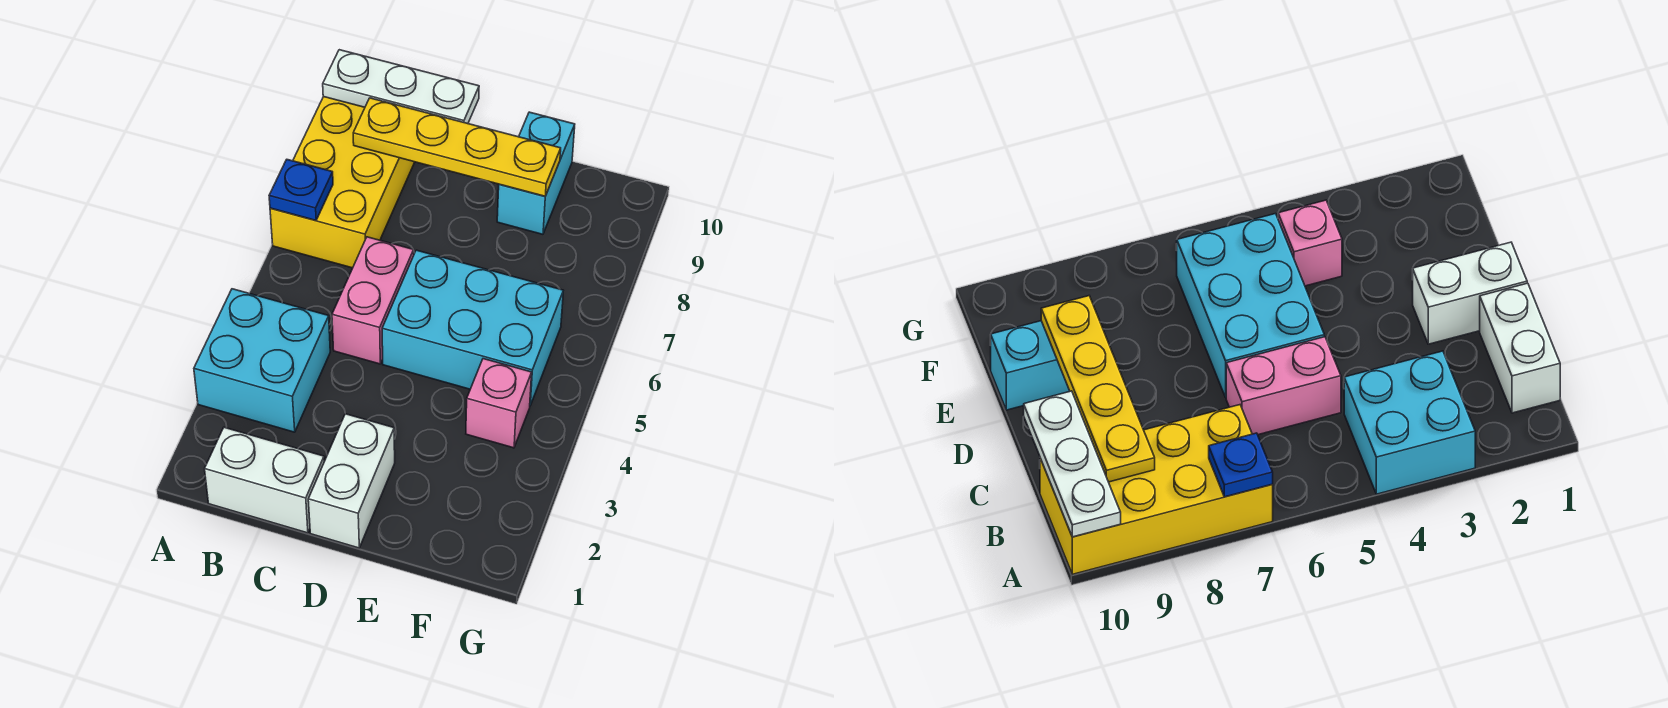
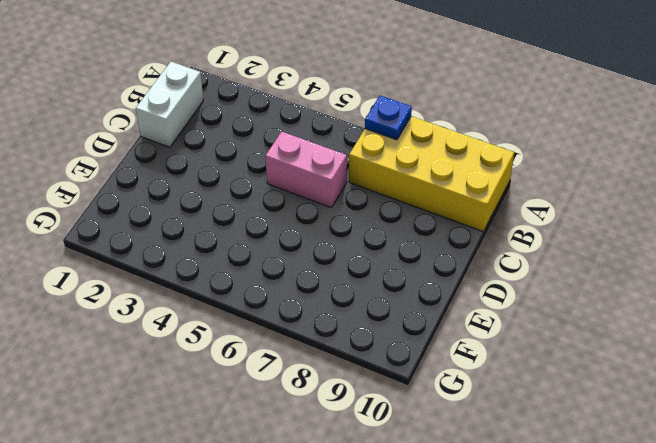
none -> cyan brick A3:B4 level 1
none -> white brick D1:D2 level 1

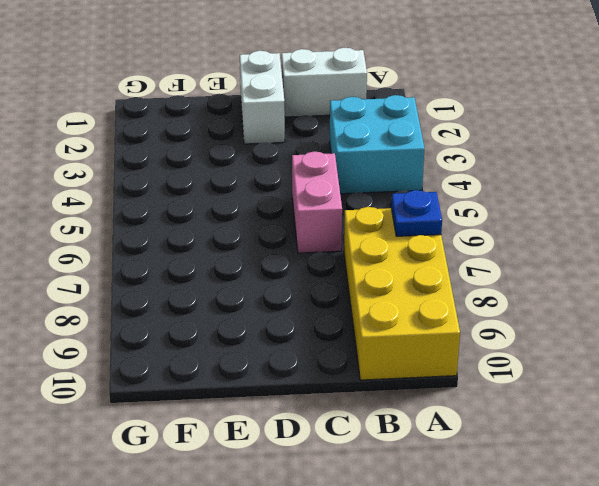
none -> cyan brick D5:F6 level 1
none -> cyan brick E9:E10 level 1

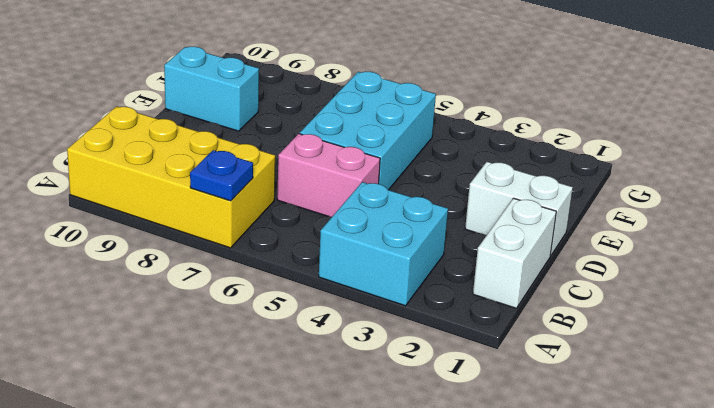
none -> pink brick F4 level 1
none -> white plate A10:C10 level 2

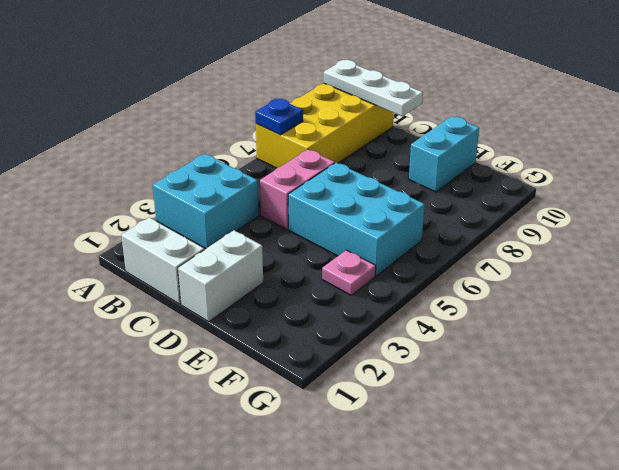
pink plate F4 level 1 -> pink brick F4 level 1
none -> yellow plate B9:E9 level 2

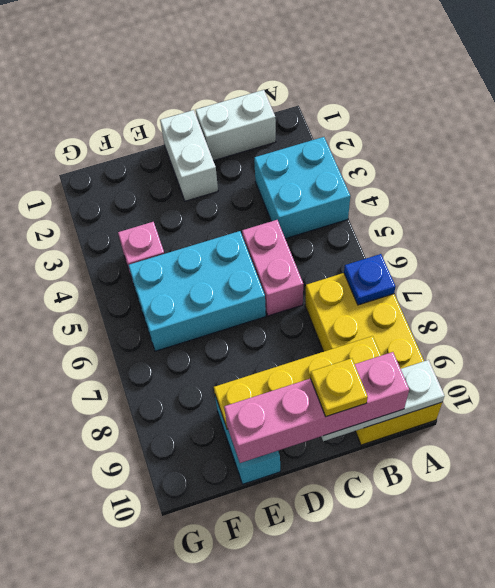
pink brick B10:E10 level 3 -> none
yellow plate C10 level 4 -> none

